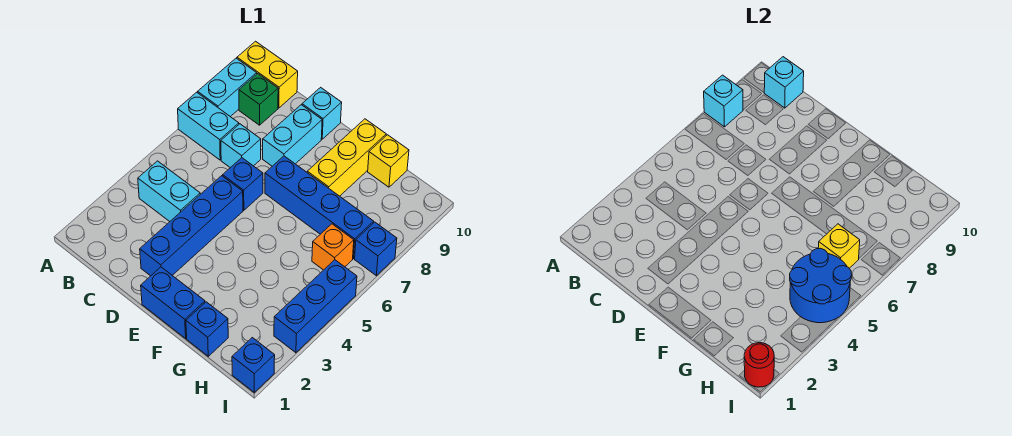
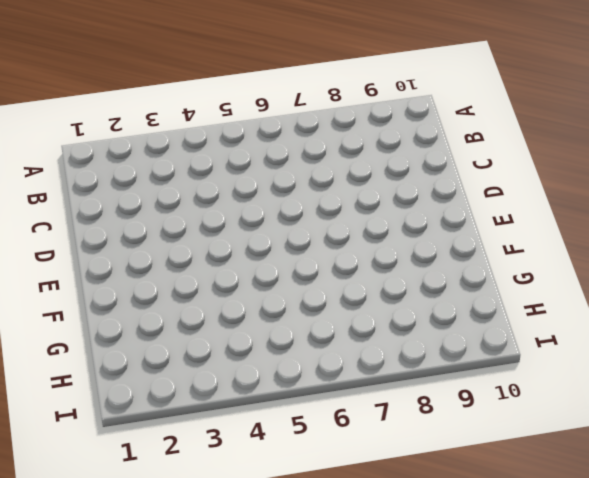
none -> cyan brick A7:B7 level 1
none -> cyan brick A8:A9 level 1
none -> yellow brick A10:B10 level 1

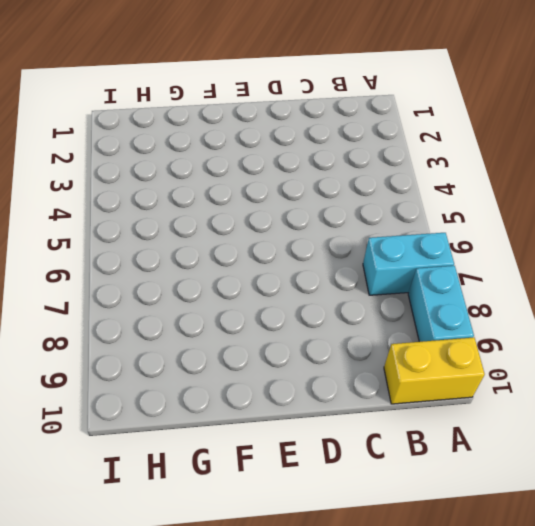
none -> cyan brick B4:C4 level 1
none -> green brick B9 level 1
none -> cyan brick C7 level 1

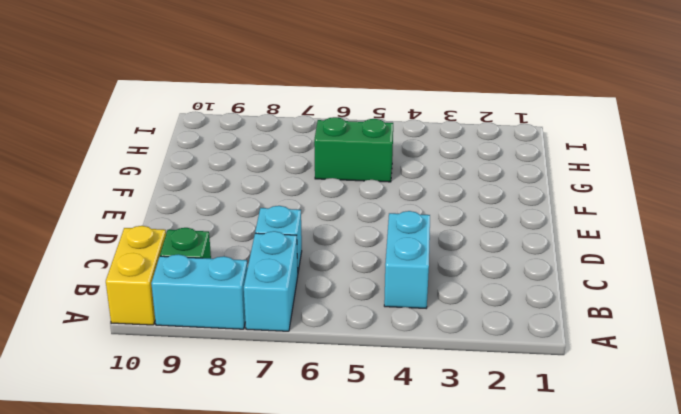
green brick G5:G6 level 1 -> none
none -> blue brick D2:D5 level 1
none -> blue brick D6 level 1
none -> cyan brick D8:D9 level 1

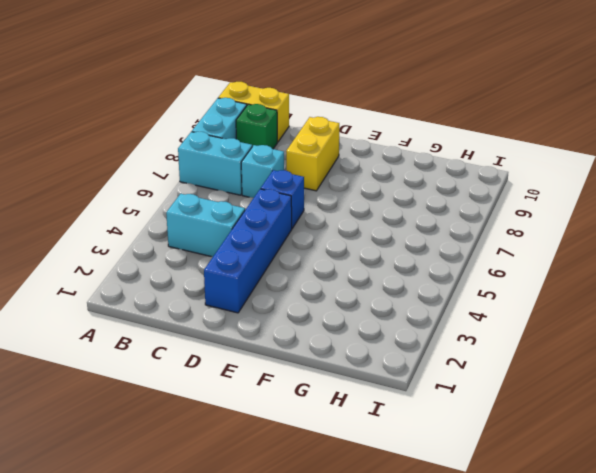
yellow brick D8:D9 level 1 -> cyan brick D8:D9 level 1
none -> cyan brick D10 level 1
none -> blue brick E1:F1 level 1
none -> blue brick E7:H7 level 1

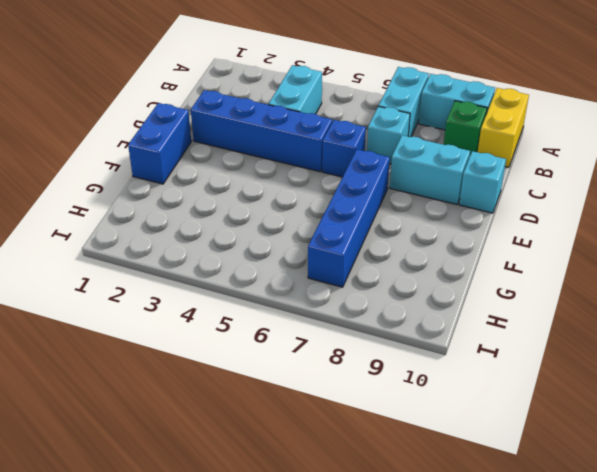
none -> yellow brick F8:F10 level 1
none -> blue brick G1 level 1
none -> yellow brick G10 level 1

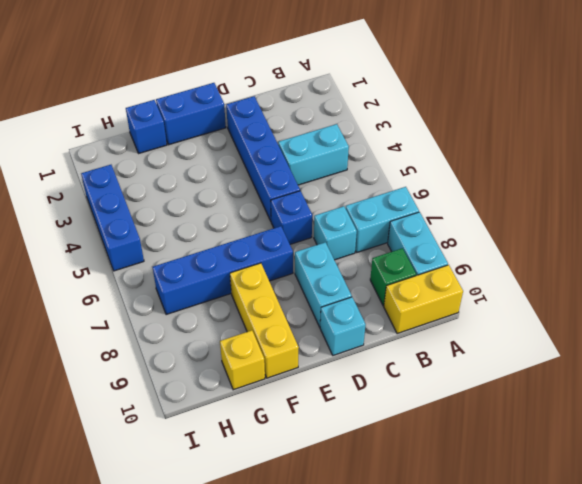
none -> orange brick H6 level 1
none -> blue brick I1 level 1
none -> blue brick I7 level 1

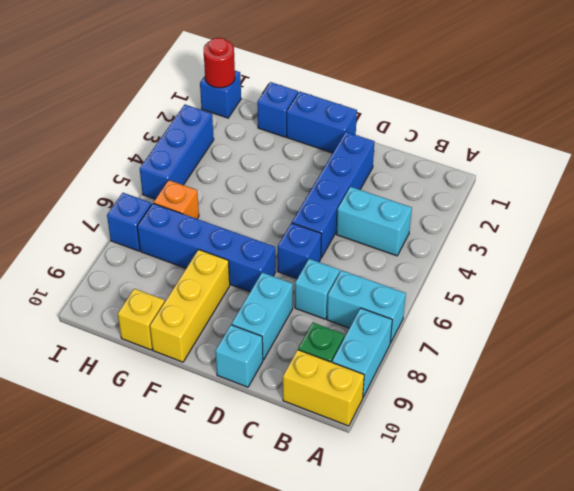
none -> cyan brick A8 level 2
none -> cyan brick B10 level 2
none -> blue round brick H4:I5 level 2

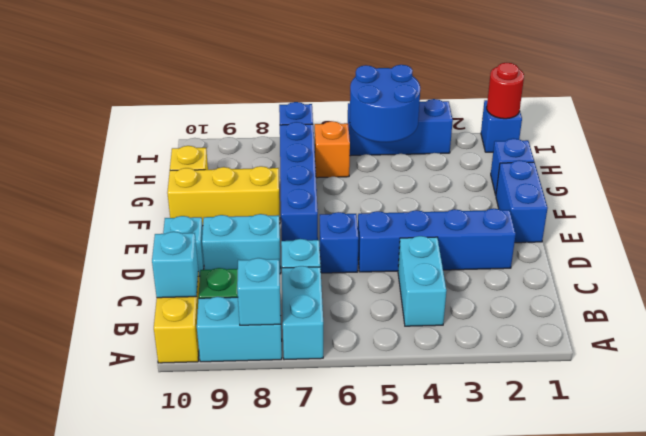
none -> yellow brick H6 level 2

